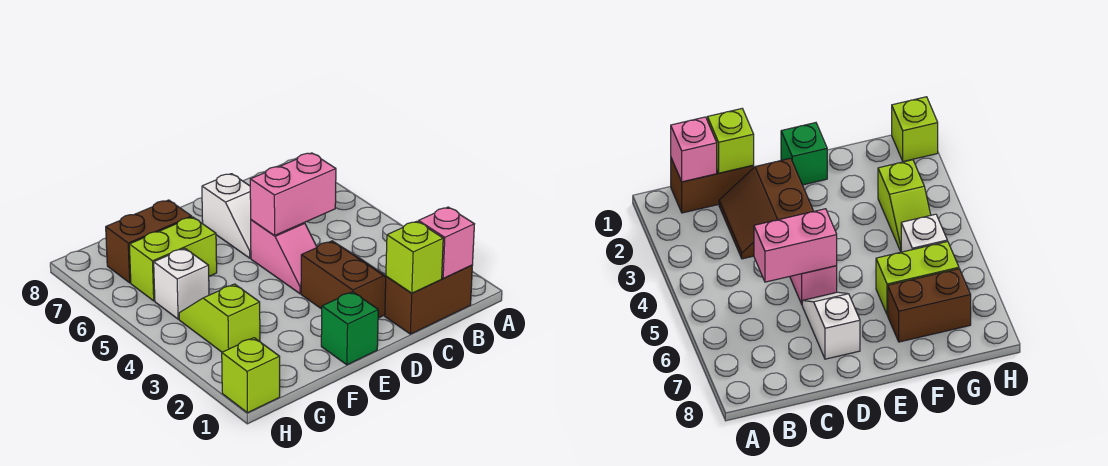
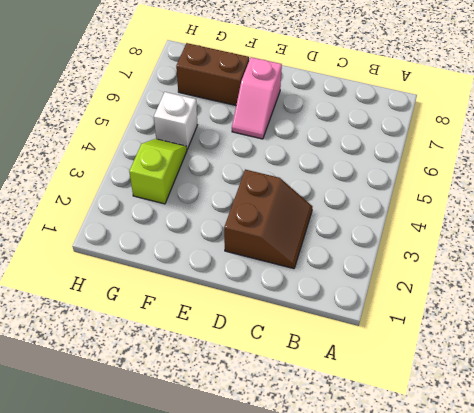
pink slope E6:E7 level 1 top 7 -> pink slope D4:D5 level 1 top 5
none -> brown brick B1:C1 level 1
none -> white slope D6:D7 level 1 top 7
none -> green brick E1 level 1

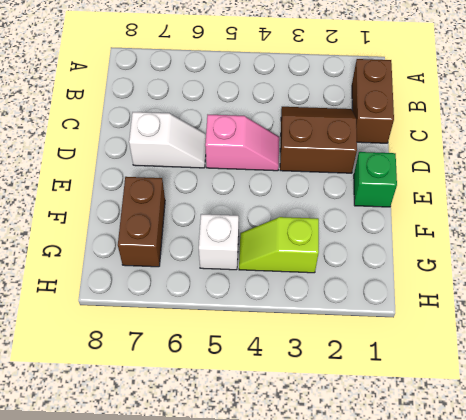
none -> lime brick F6:G6 level 1
none -> lime brick H1 level 1
none -> pink brick B1 level 2

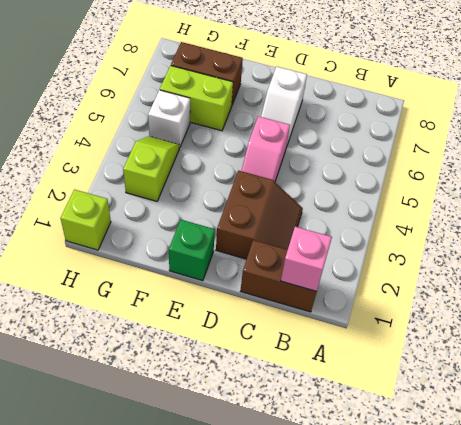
none -> lime brick C1 level 2
none -> pink brick C5:D5 level 2

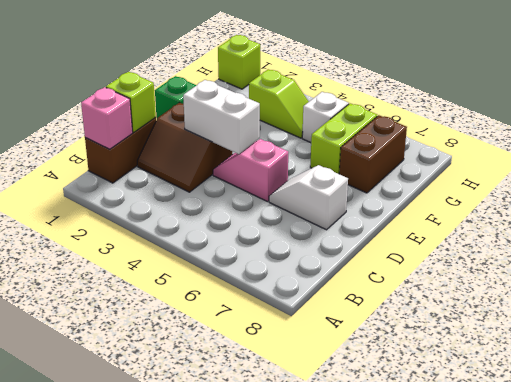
white brick D3:D4 level 2 -> none
none -> pink brick C5:D5 level 2

